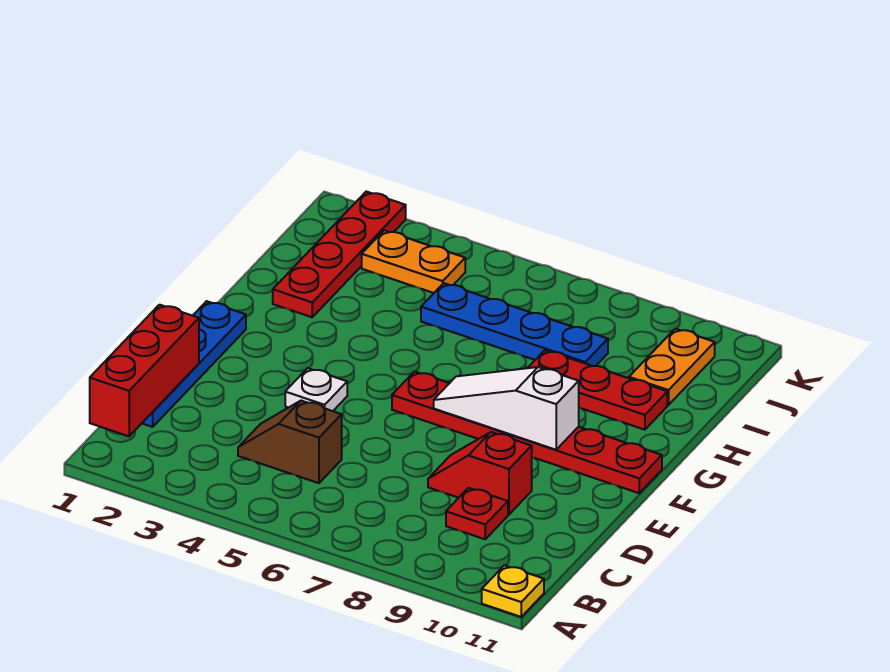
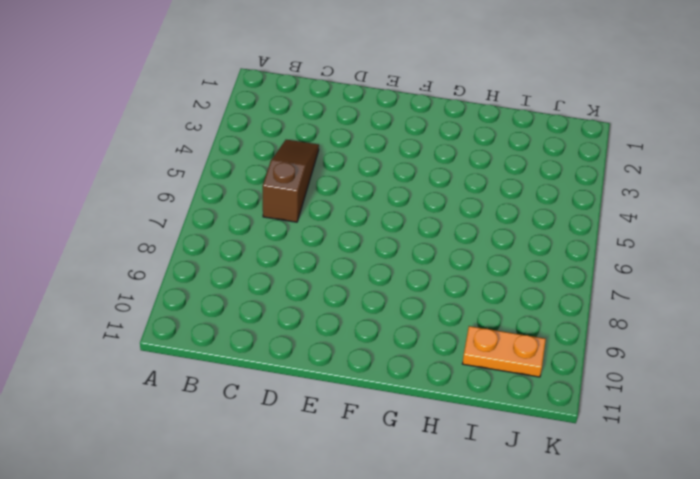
brown slope C4:C6 level 1 top 6 -> brown slope C4:C5 level 1 top 5
none -> yellow plate A11 level 1
none -> blue plate C1:F1 level 1
none -> red plate C9 level 1

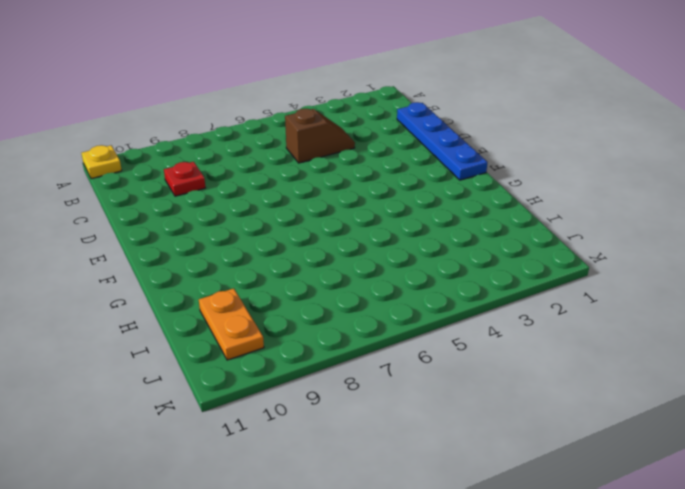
none -> red slope D8:D9 level 1 top 9
none -> white plate E4 level 1
none -> red plate F6:F11 level 1

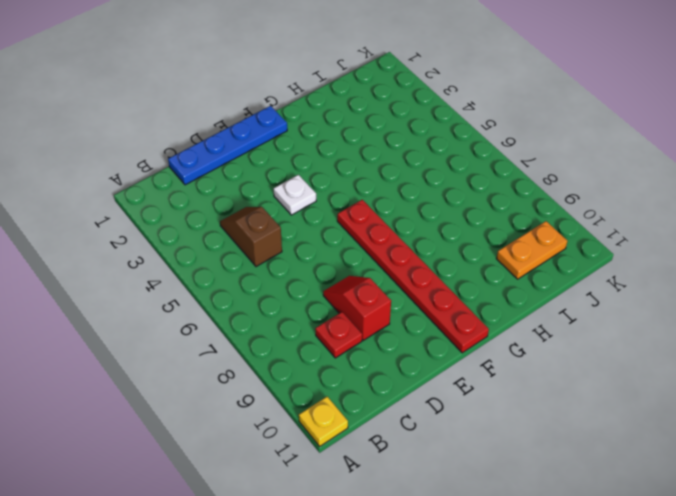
none -> red plate H2:K2 level 1
none -> red plate H8:H10 level 1
none -> blue plate I5:I8 level 1

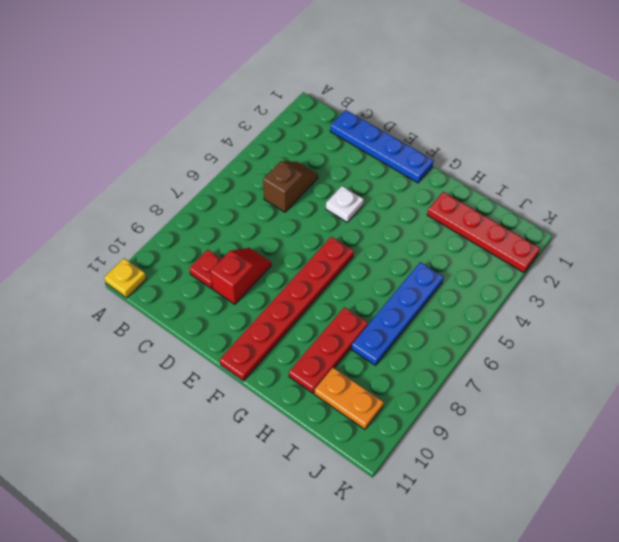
none -> orange plate J3:J4 level 1
none -> red brick B1:D1 level 2
none -> white slope F7:F9 level 2 top 9

